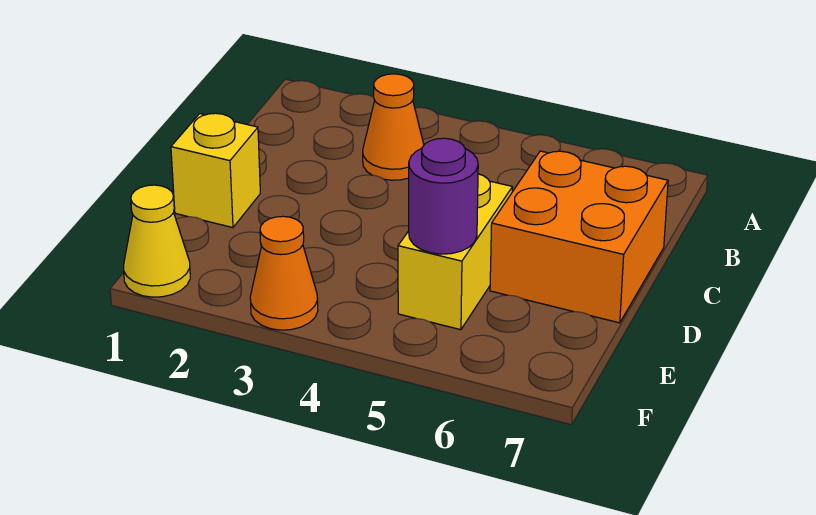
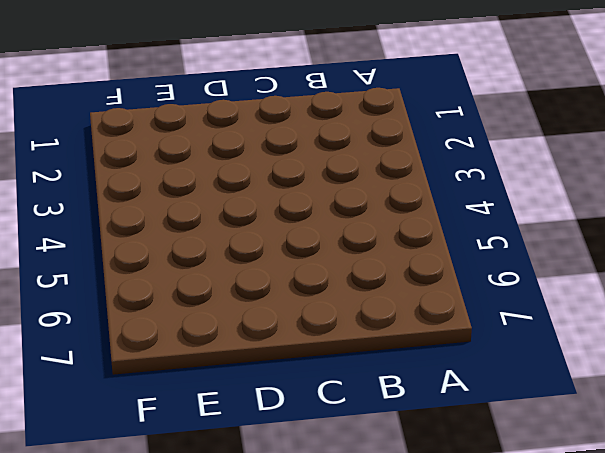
none -> orange cone B3 level 1
none -> orange brick C6:D7 level 1

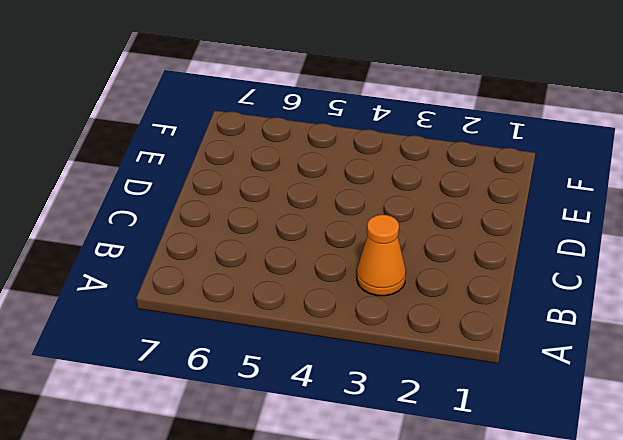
none -> orange brick C6:D7 level 1
none -> yellow brick D1 level 1

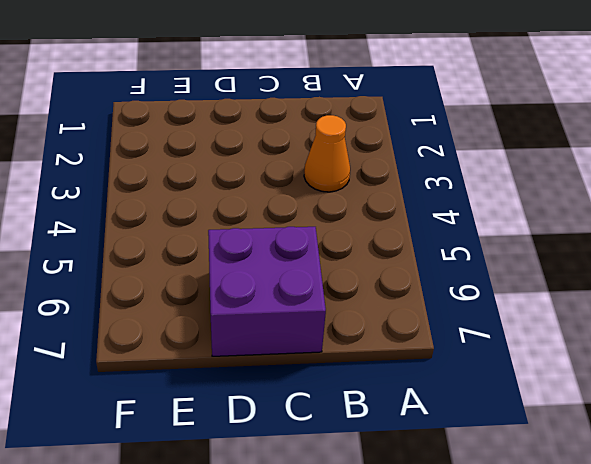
purple brick C6:D7 level 1 -> orange brick C6:D7 level 1
none -> yellow brick D1 level 1
none -> yellow brick D5:E5 level 1

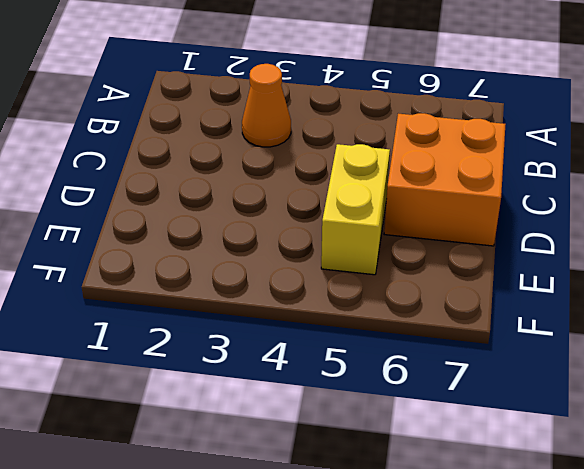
none -> yellow brick D1 level 1
none -> yellow cone F1 level 1

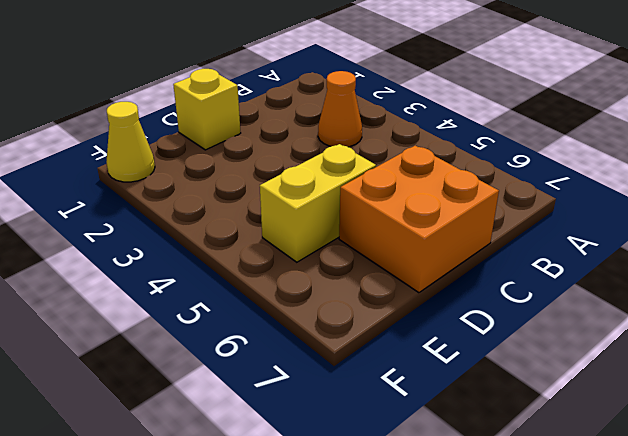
none -> orange cone F3 level 1
none -> purple round brick E5 level 2

